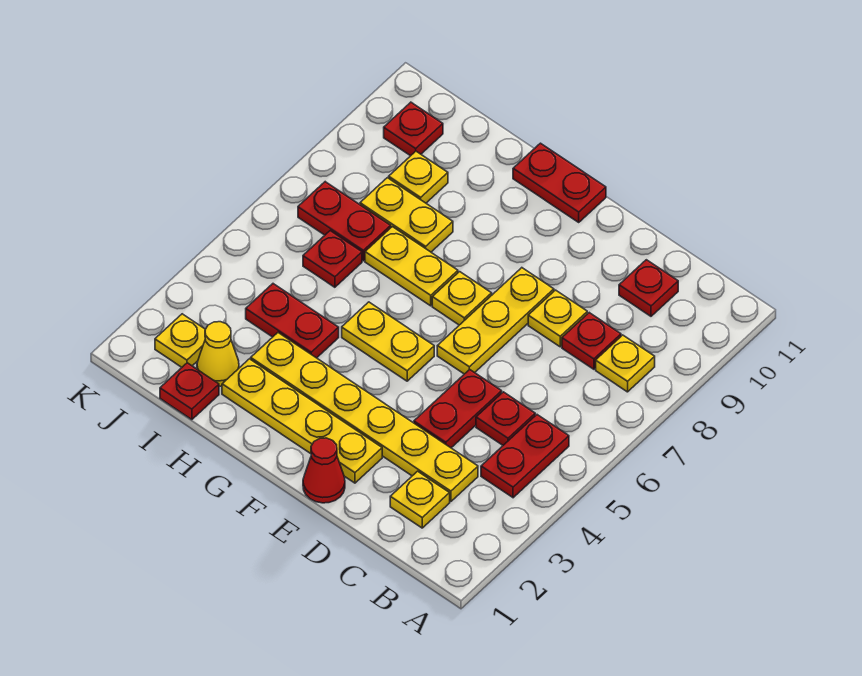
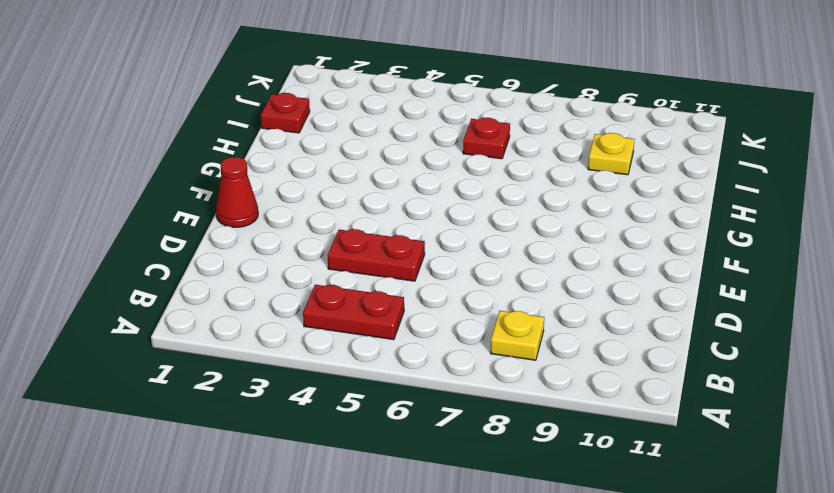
none -> yellow plate C2 level 1
none -> yellow plate C3:H3 level 1
none -> red plate C5 level 1

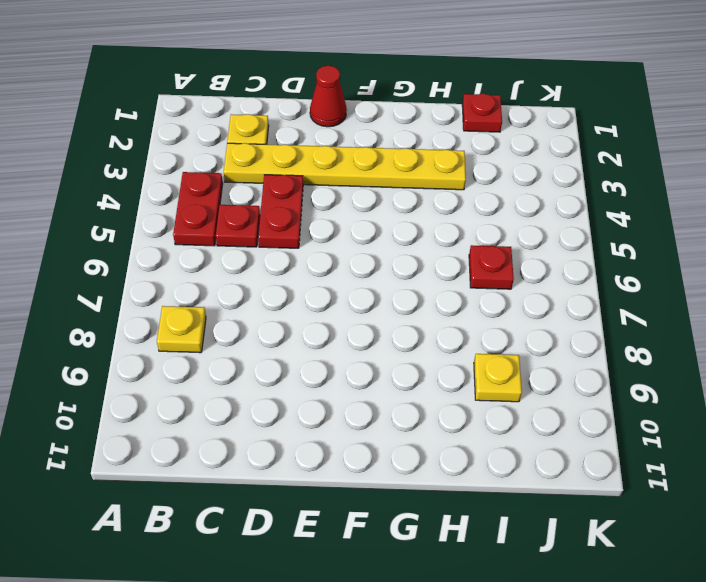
none -> red plate C8 level 1
none -> red plate C10 level 1
none -> yellow plate D8 level 1

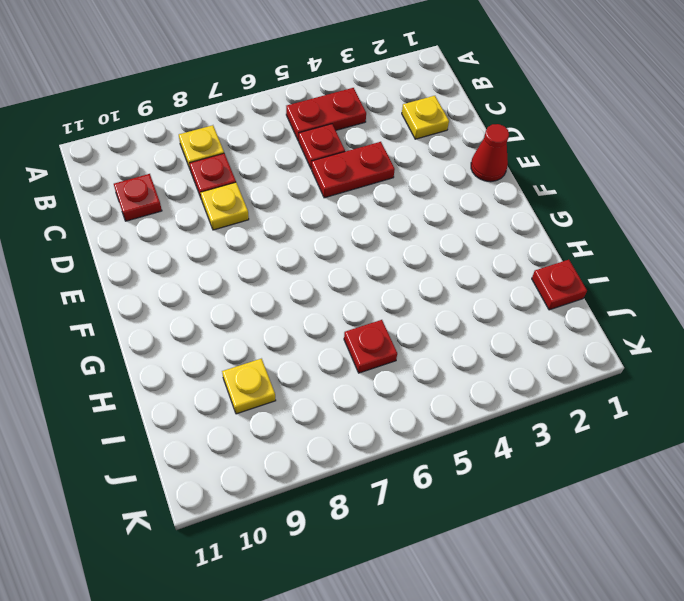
none -> yellow plate C3:H3 level 1
none -> yellow plate E2:H2 level 1
none -> yellow plate E6:E8 level 1

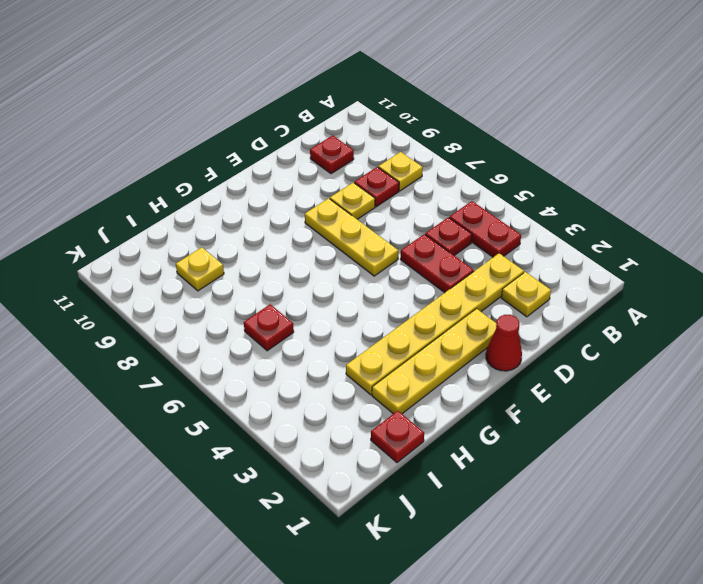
none -> yellow plate F5:G5 level 1
none -> yellow plate F7 level 1
none -> red plate F11:G11 level 1

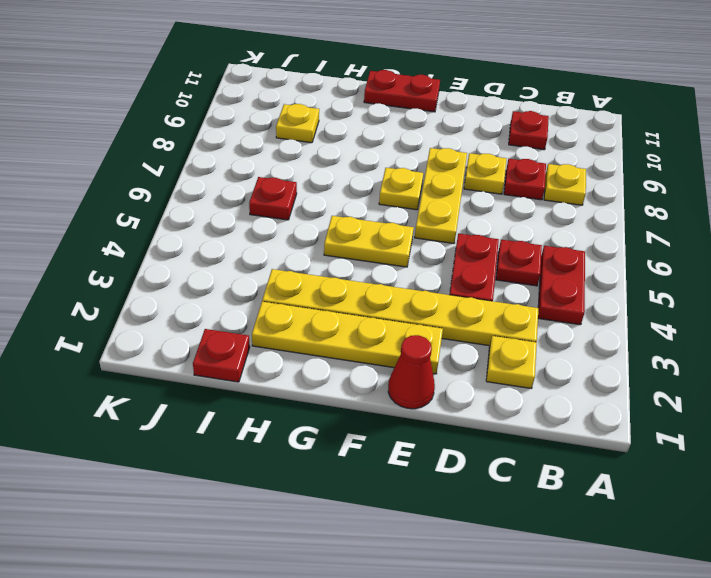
none -> yellow plate G7:H7 level 1
none -> red plate H4:I4 level 1
none -> yellow plate H8:I8 level 1

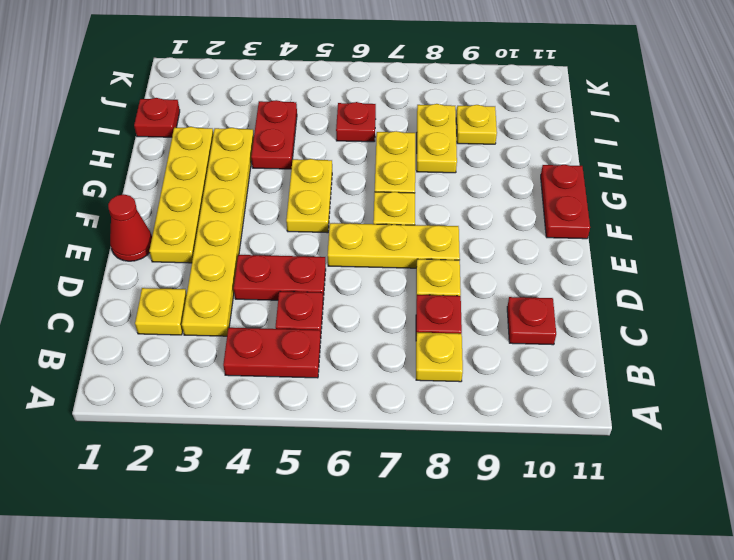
none -> yellow cone I2 level 1
none -> red plate I7:J7 level 1
none -> yellow plate J2 level 1

